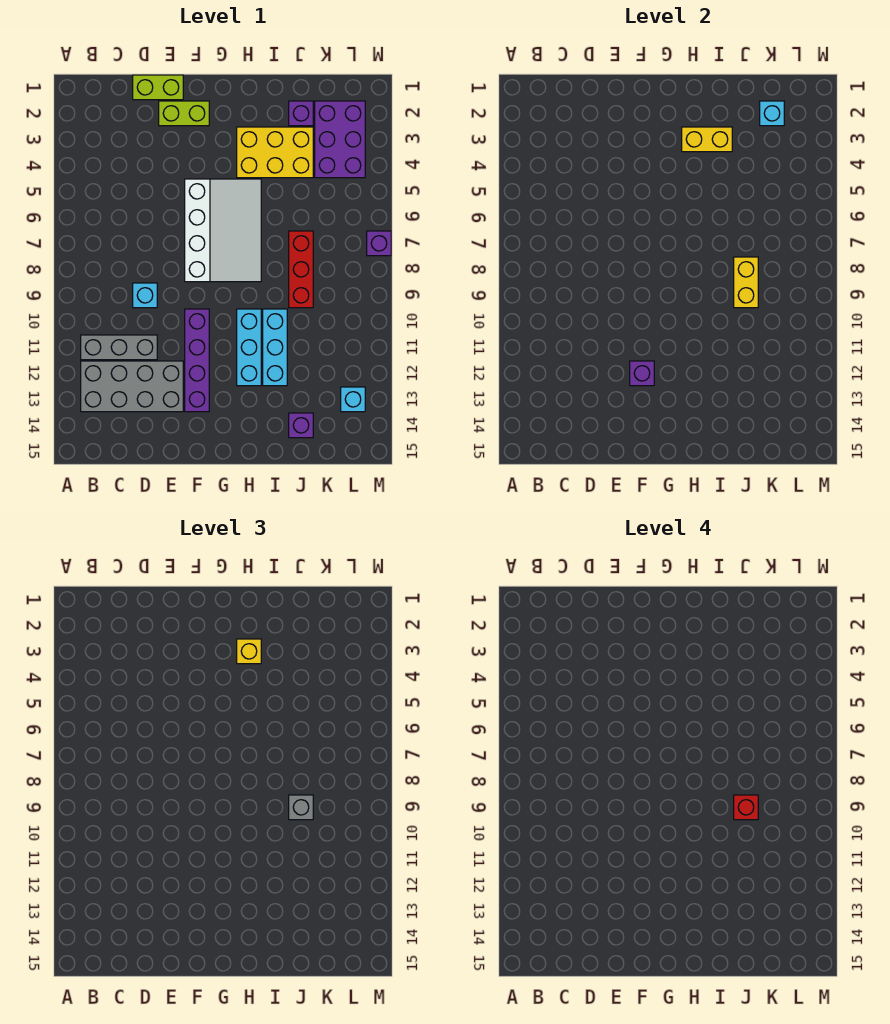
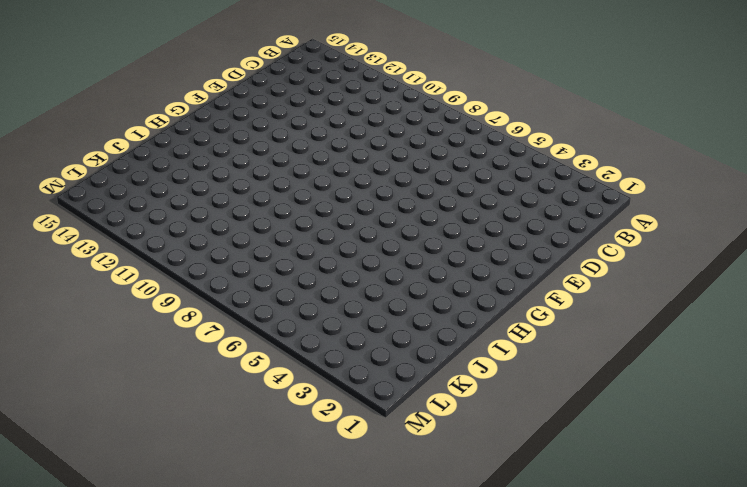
none -> grey brick B11:D11 level 1
none -> grey brick B12:E13 level 1
none -> lime brick D1:E1 level 1

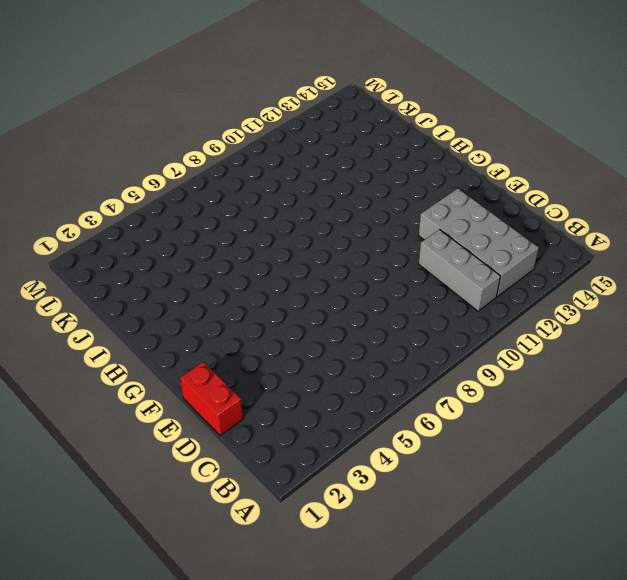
red brick D1:E1 level 1 -> lime brick D1:E1 level 1
none -> cyan brick D9 level 1
none -> lime brick E2:F2 level 1
none -> white slope F5:H8 level 1 top F

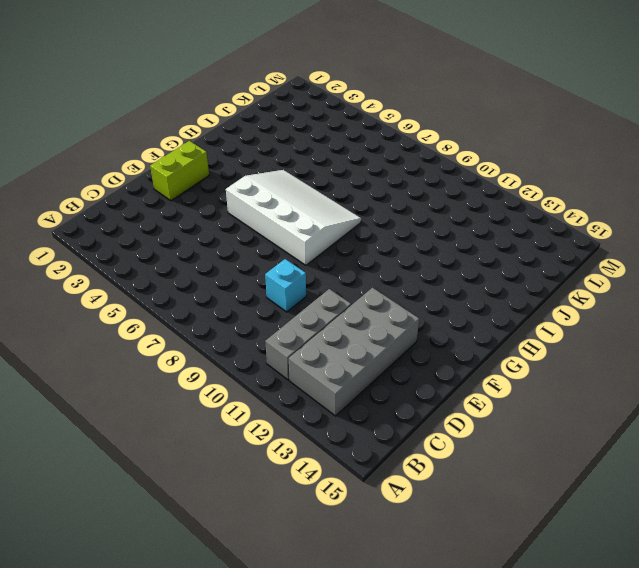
none -> lime brick D1:E1 level 1
none -> purple brick F10:F13 level 1
none -> yellow brick H3:J4 level 1

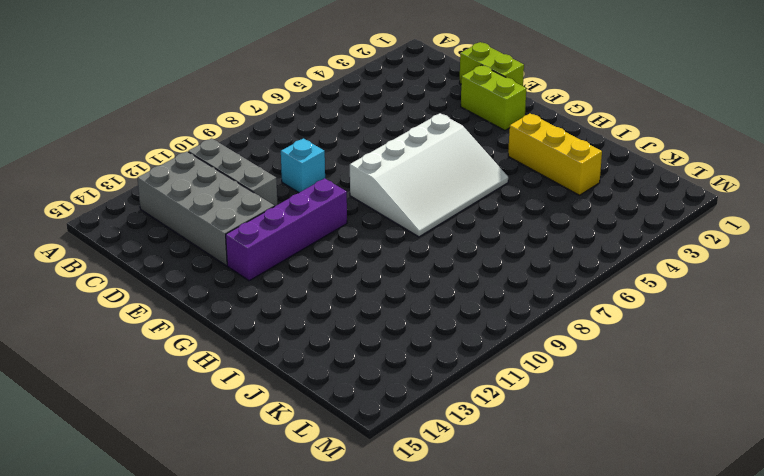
yellow brick H3:J3 level 1 -> yellow brick H3:J4 level 1
none -> cyan brick H10:H12 level 1
none -> cyan brick I10:I12 level 1
none -> purple brick J2 level 1

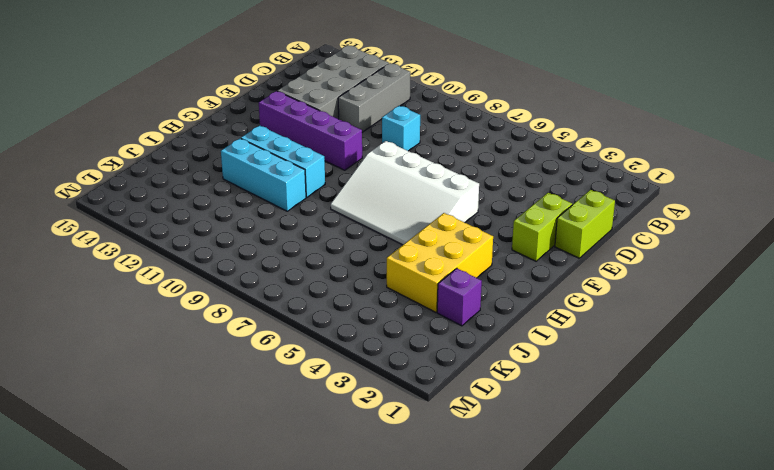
none -> red brick J7:J9 level 1
none -> purple brick J14 level 1
none -> purple brick K2:L4 level 1

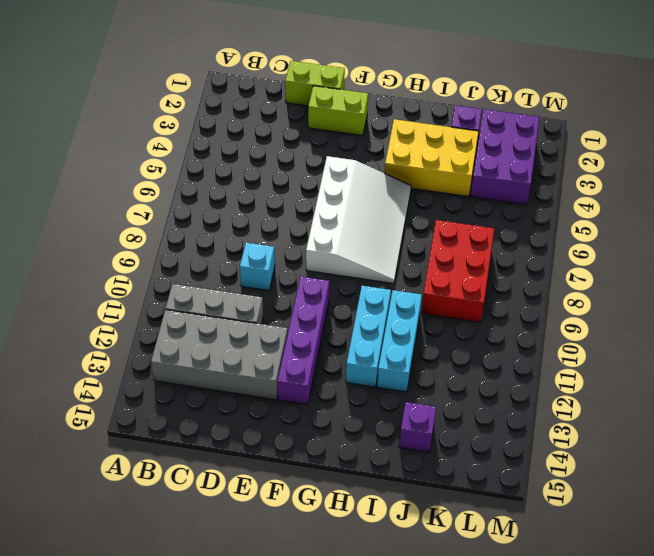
red brick J7:K9 level 1 -> red brick J7:J9 level 1
none -> cyan brick L13 level 1
none -> purple brick M7 level 1
none -> purple brick F12 level 2

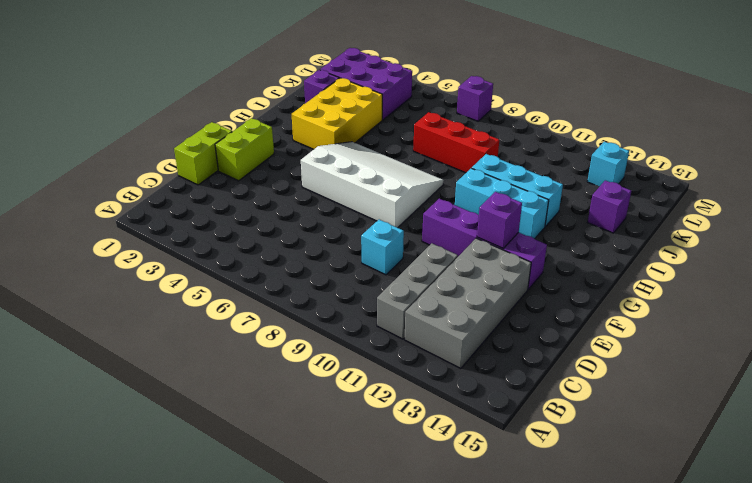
none -> yellow brick H3:I3 level 2
none -> yellow brick J8:J9 level 2
none -> cyan brick K2 level 2

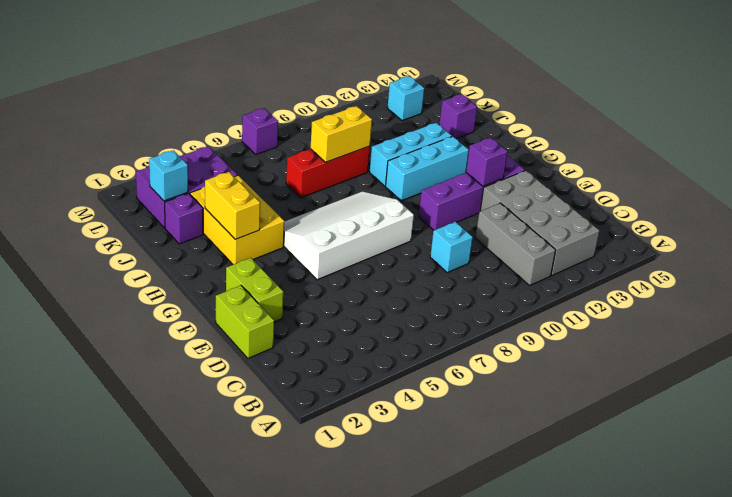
none -> yellow brick H3 level 3
none -> grey brick J9 level 3
none -> red brick J9 level 4

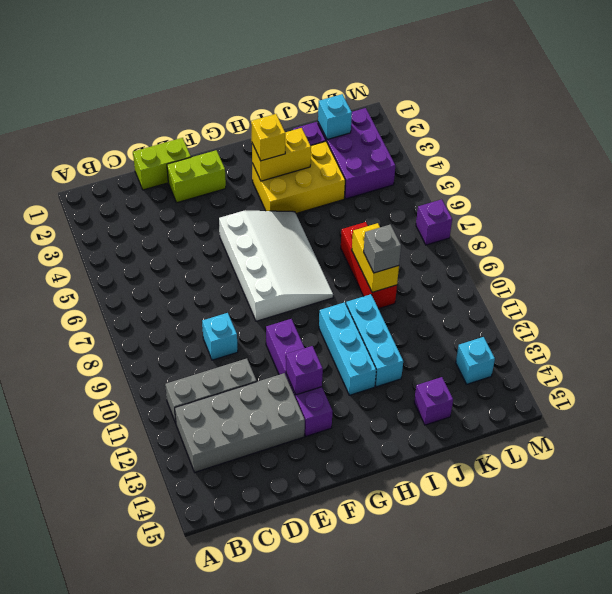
none -> red brick J9 level 4

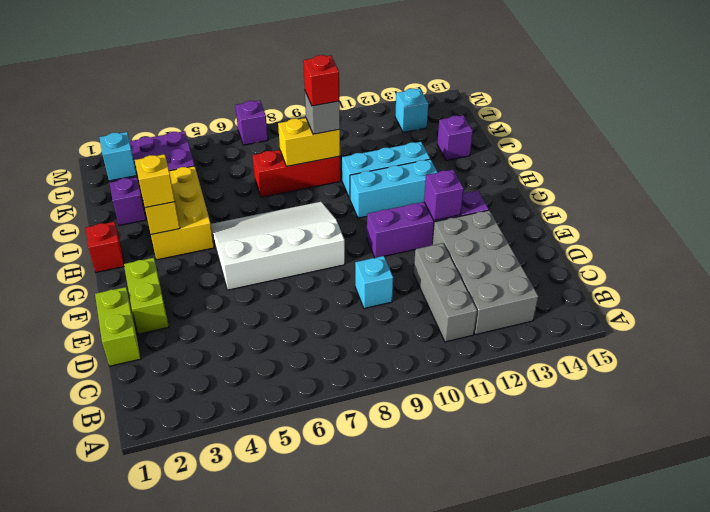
red brick H1 level 1 -> none

